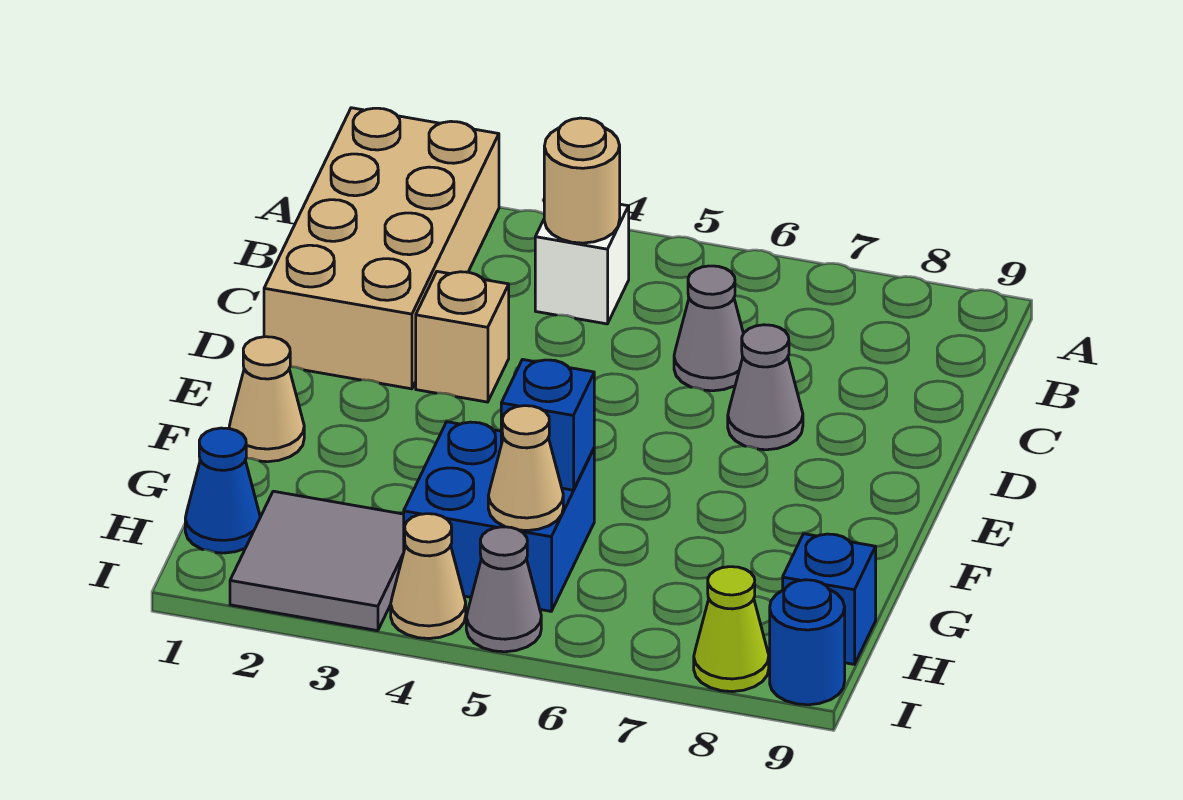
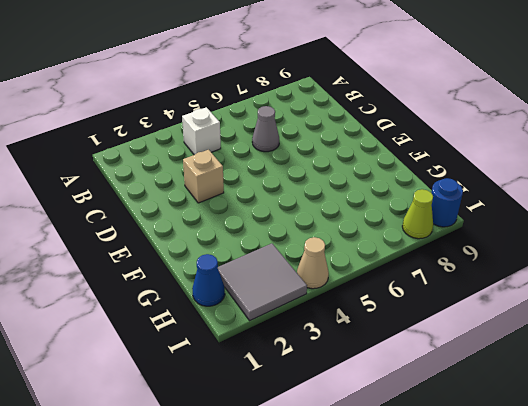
none -> tan brick A1:D2 level 1
none -> grey cone D7 level 1
none -> tan cone F1 level 1

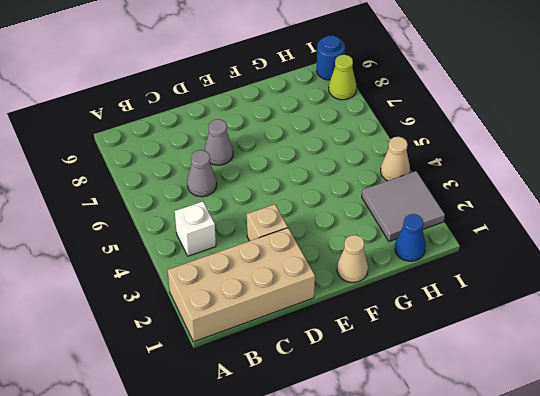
none -> blue brick G4:H5 level 1
none -> blue brick H9 level 1
none -> grey cone I5 level 1

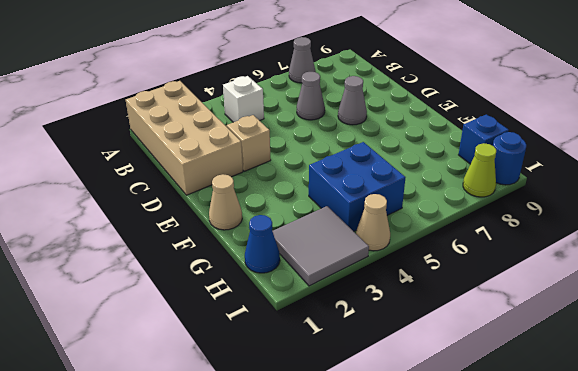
grey cone A7 level 1 -> grey cone I5 level 1
none -> tan round brick B4 level 2
none -> blue brick G5 level 2
none -> tan cone H5 level 2

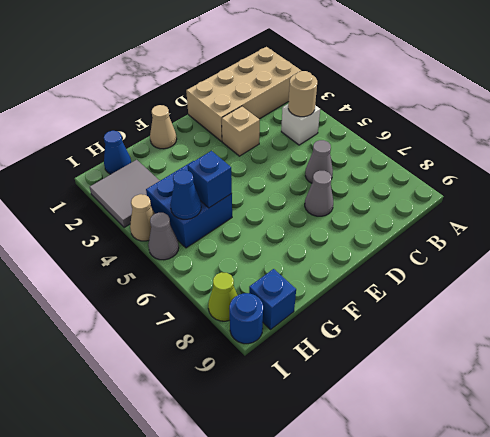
blue cone H5 level 2 -> tan cone H5 level 2

